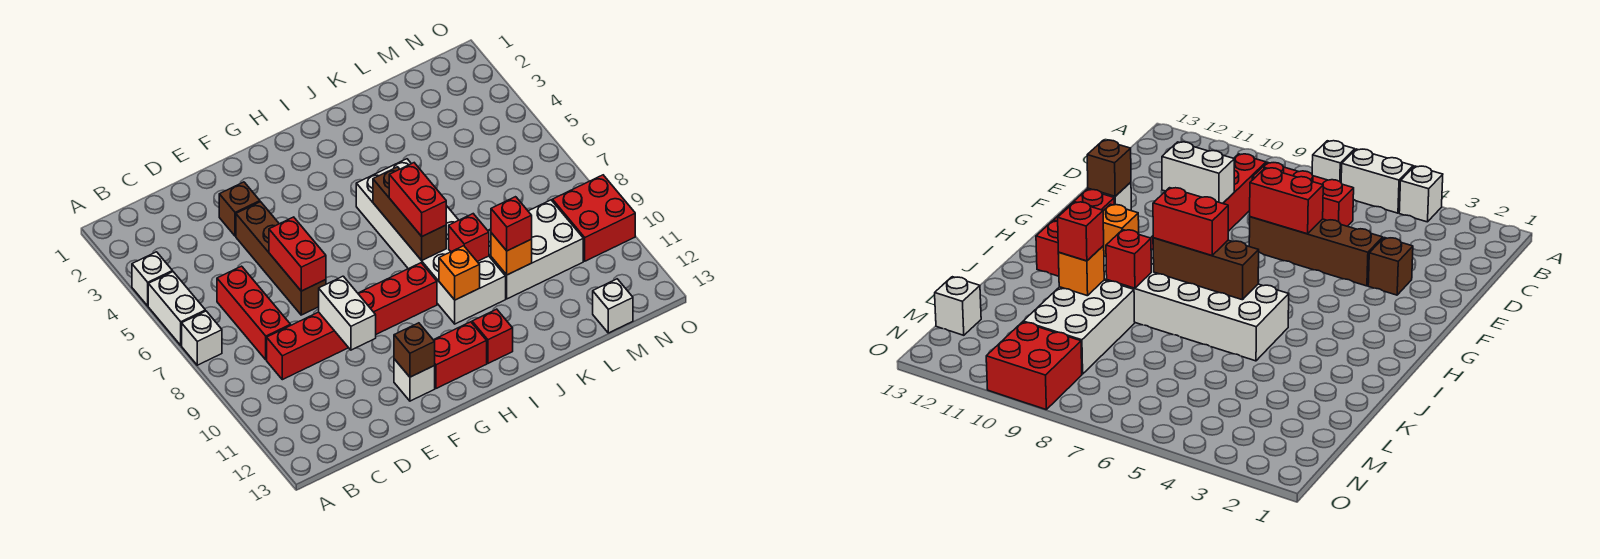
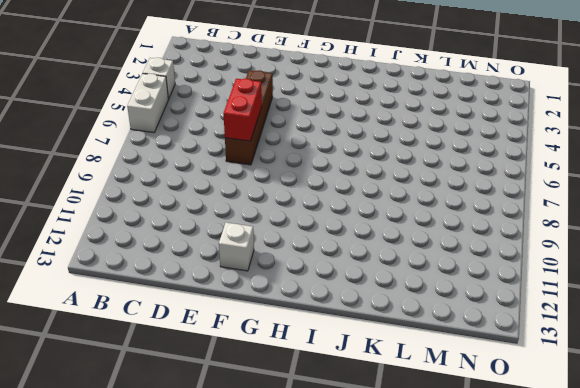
none -> white brick A7 level 1
none -> red brick C6:C8 level 1
none -> red brick C9:H9 level 1

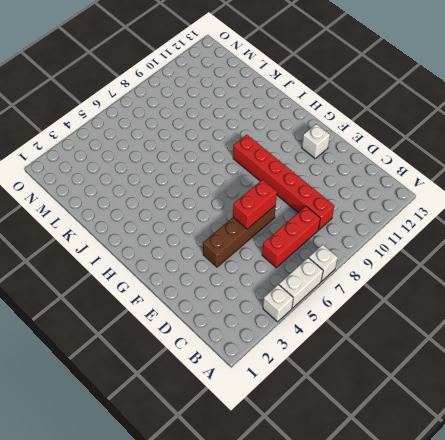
none -> brown brick E3 level 1
none -> red brick G12:H12 level 1
none -> white brick I5:J10 level 1

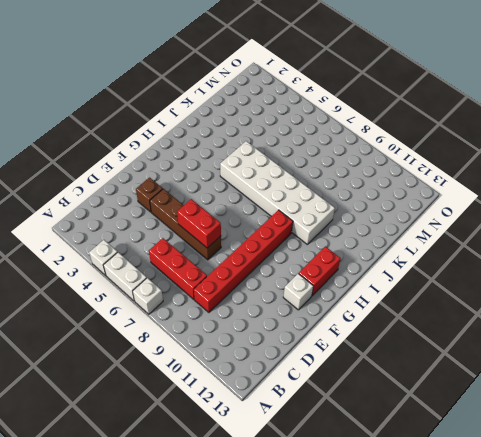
none -> red brick I12 level 1
none -> white brick K9:M10 level 1
none -> white brick M13 level 1

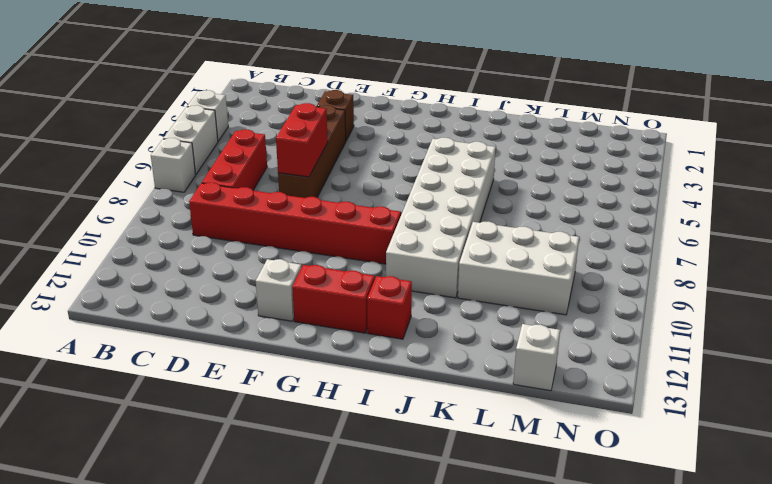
none -> red brick N9:O10 level 1
none -> white brick E9:E10 level 2
none -> brown brick F12 level 2

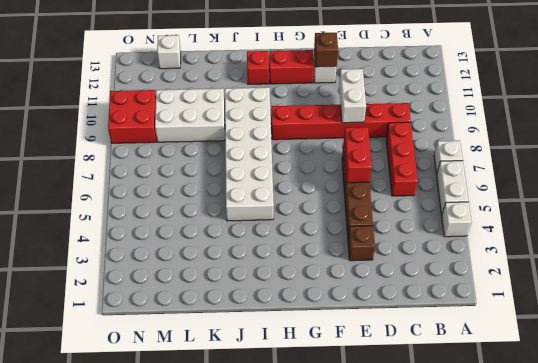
none -> brown brick I6:I8 level 2
none -> orange brick I10 level 2
none -> red brick J9 level 2

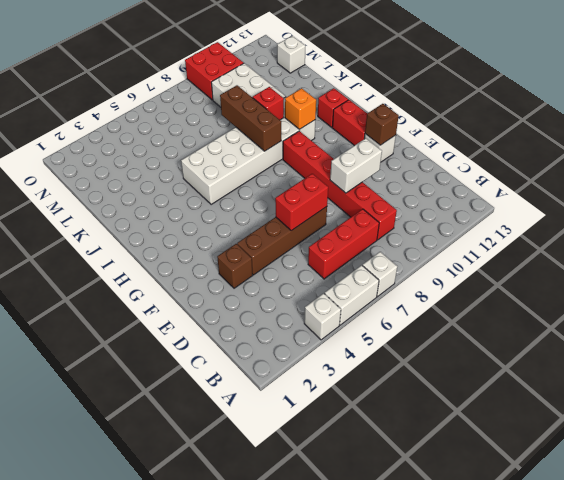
brown brick I8:K8 level 2 -> brown brick I6:I8 level 2
none -> orange brick K10 level 2
none -> red brick I7:I8 level 3
none -> red brick K10 level 3

